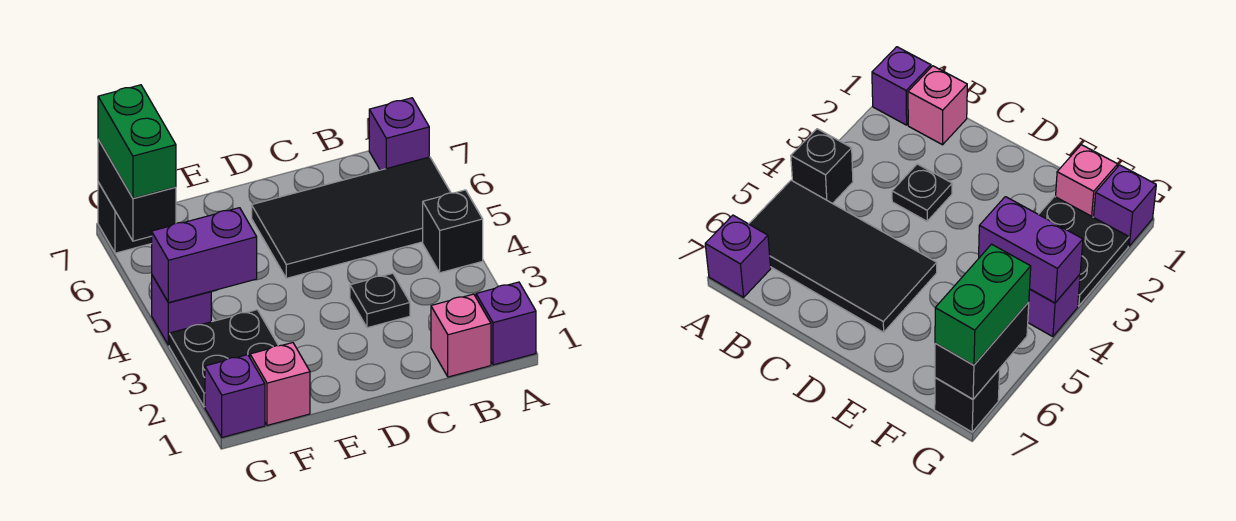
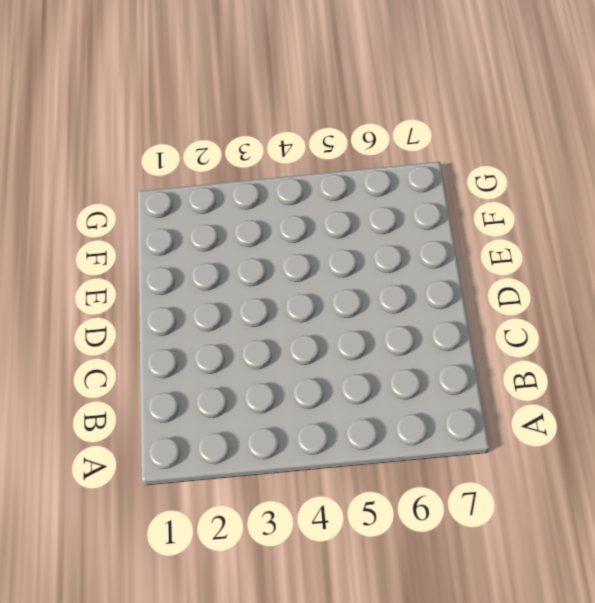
none -> purple brick A1 level 1
none -> black brick A4 level 1
none -> black tile A5:D6 level 1

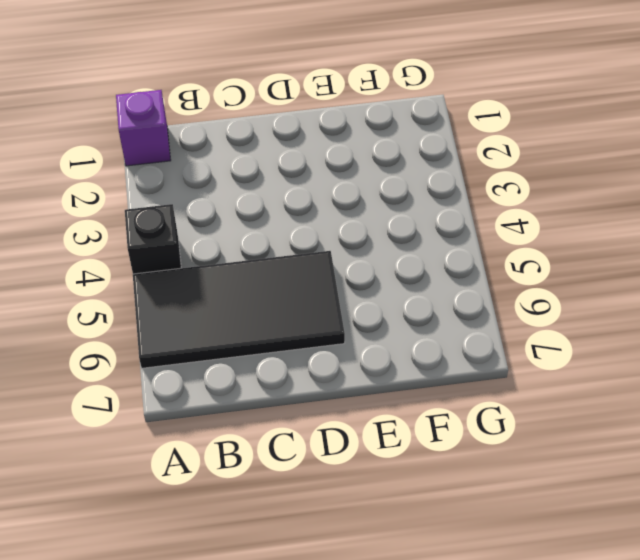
none -> purple brick A7 level 1
none -> pink brick B1 level 1
none -> black plate C3 level 1

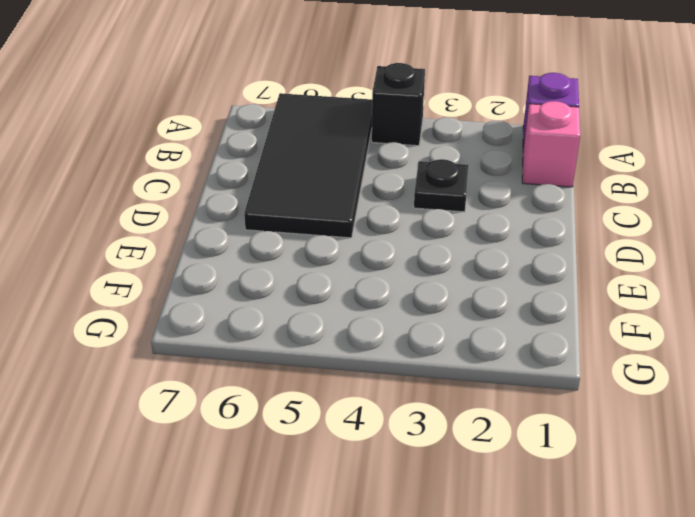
none -> purple brick A7 level 1
none -> pink brick F1 level 1
none -> black plate F2:G3 level 1

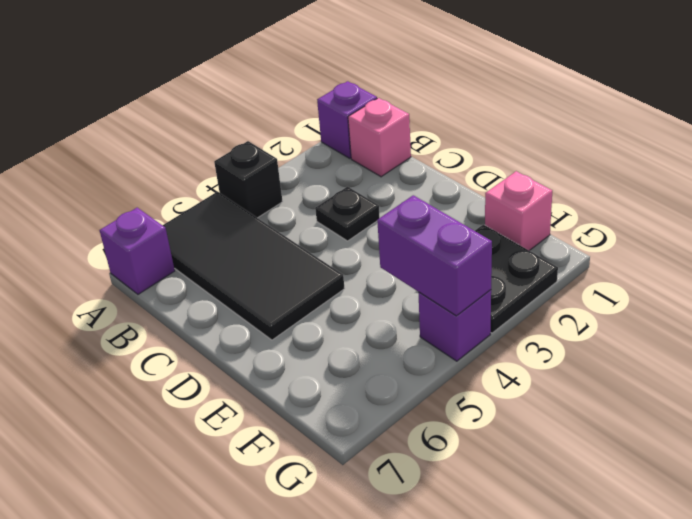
none -> purple brick G1 level 1
none -> black brick G7 level 1
none -> black brick G6:G7 level 2

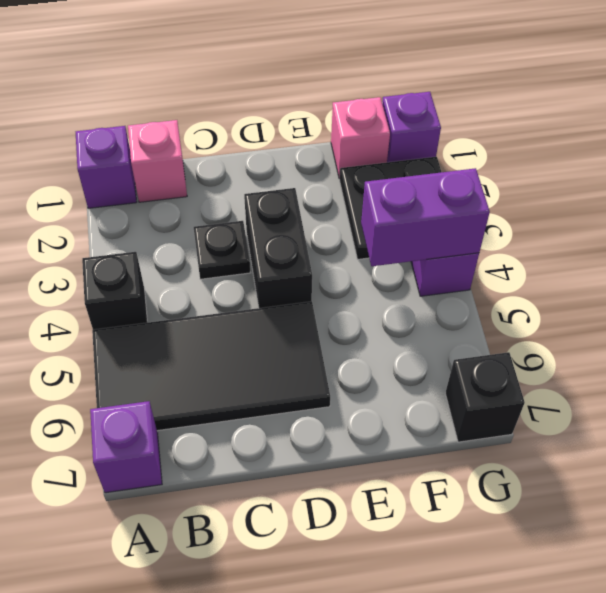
black brick D3:D4 level 1 -> black brick G6:G7 level 2
none -> green brick G6:G7 level 3

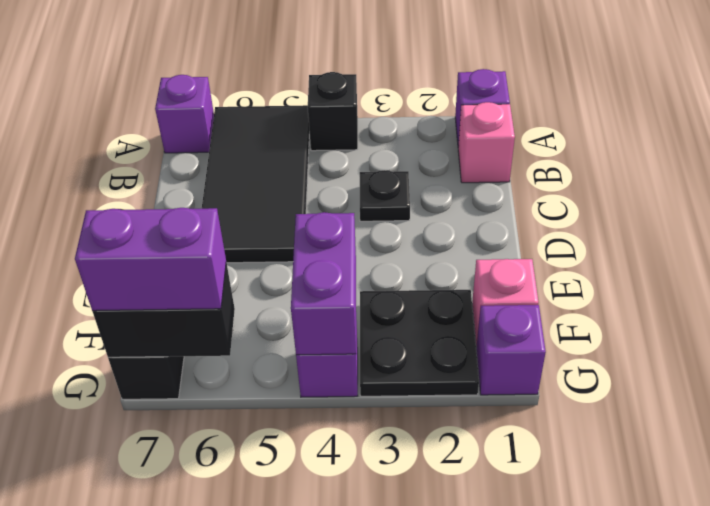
purple brick G6:G7 level 3 -> green brick G6:G7 level 3

